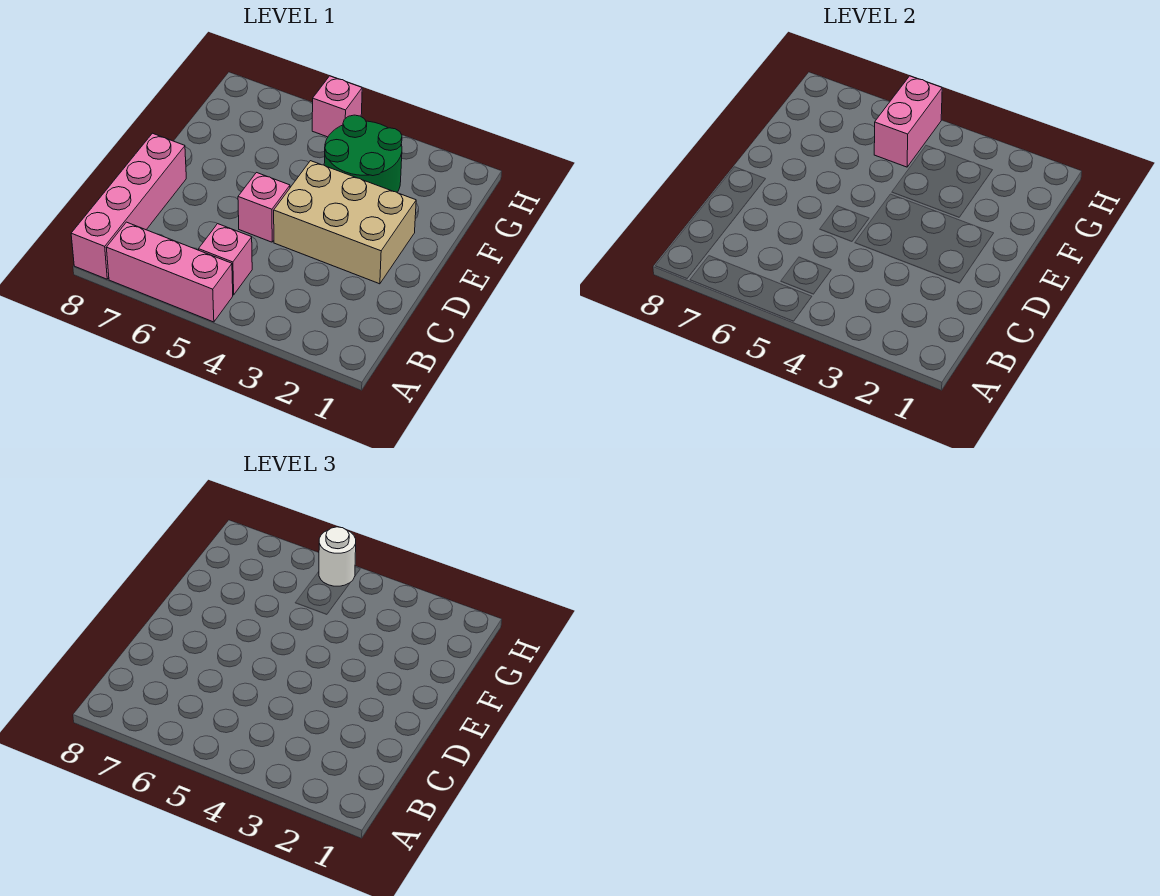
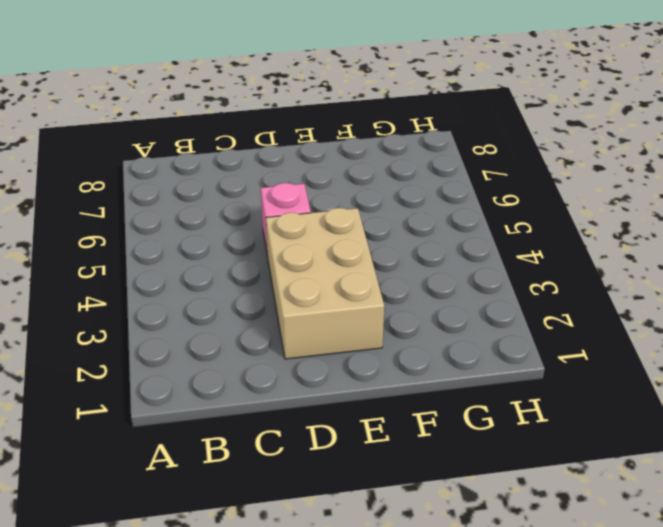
none -> pink brick A5:A7 level 1
none -> pink brick A8:D8 level 1

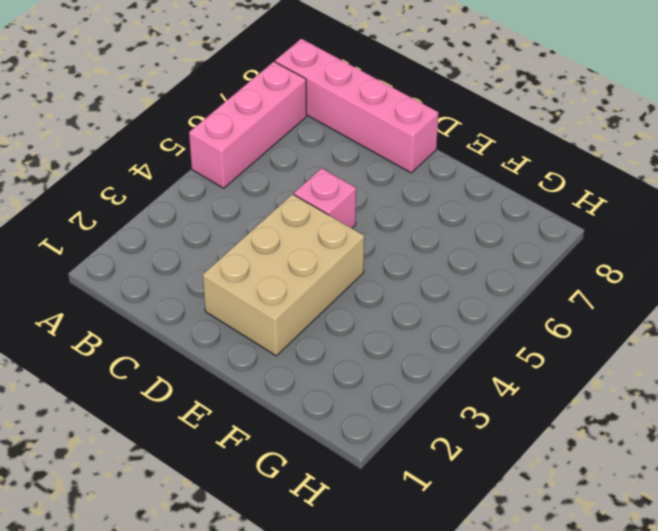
none -> pink brick B5 level 1
none -> green round brick F3:G4 level 1

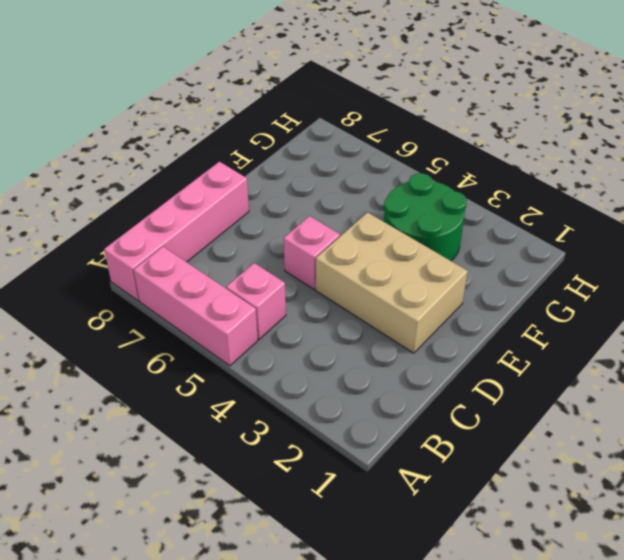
none -> pink brick H5 level 1
none -> pink brick G5:H5 level 2

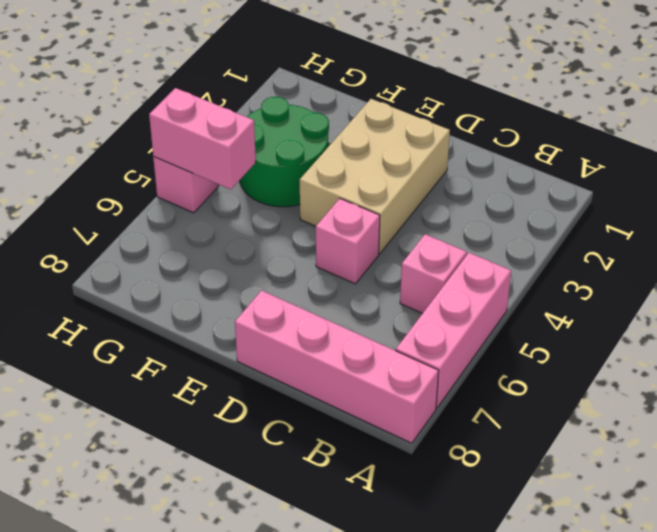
none -> white round brick H5 level 3

